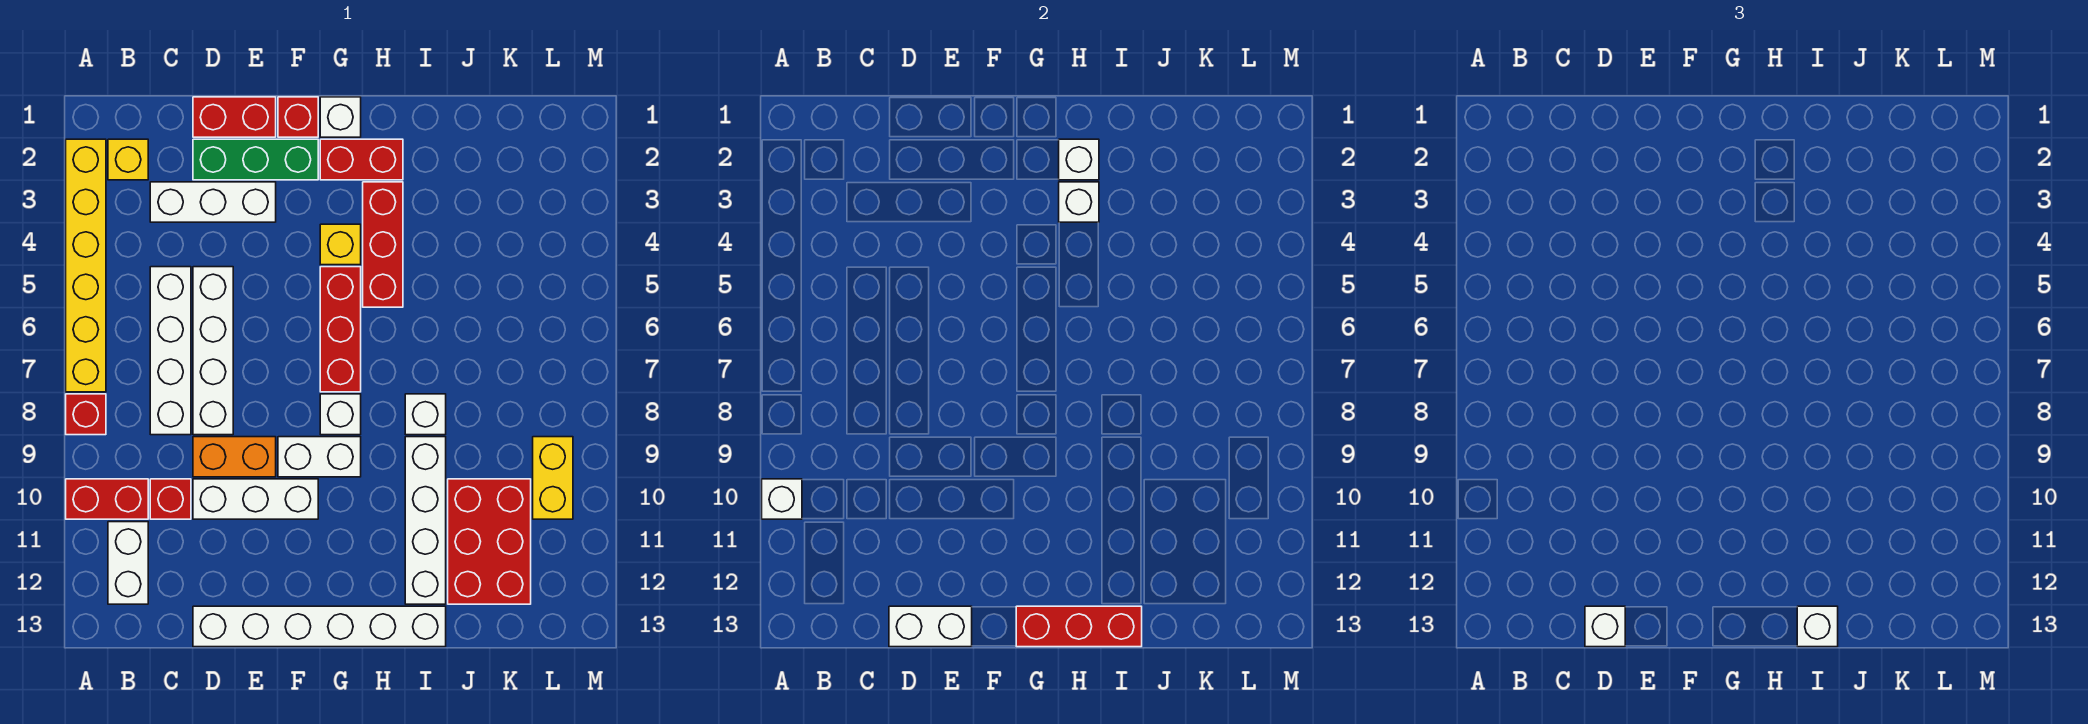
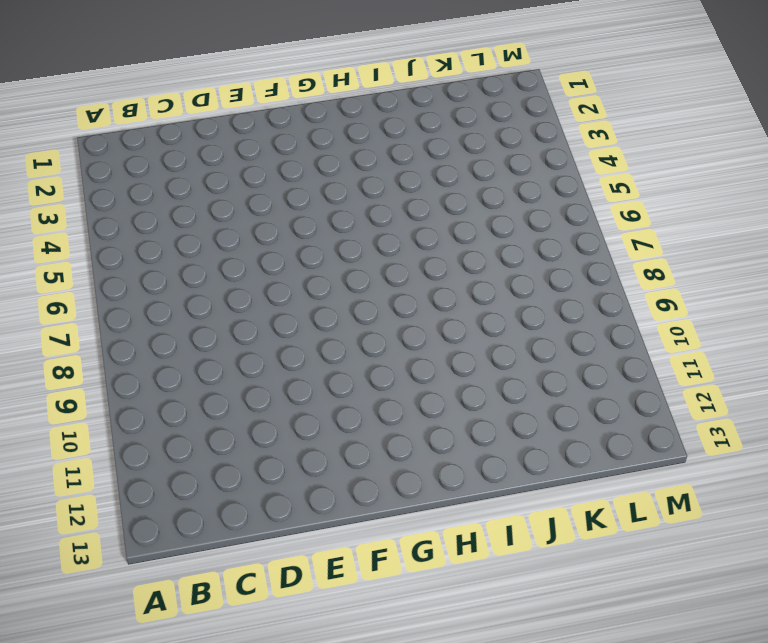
none -> yellow brick A2:A7 level 1
none -> red brick A8 level 1
none -> red brick A10:B10 level 1
none -> yellow brick B2 level 1

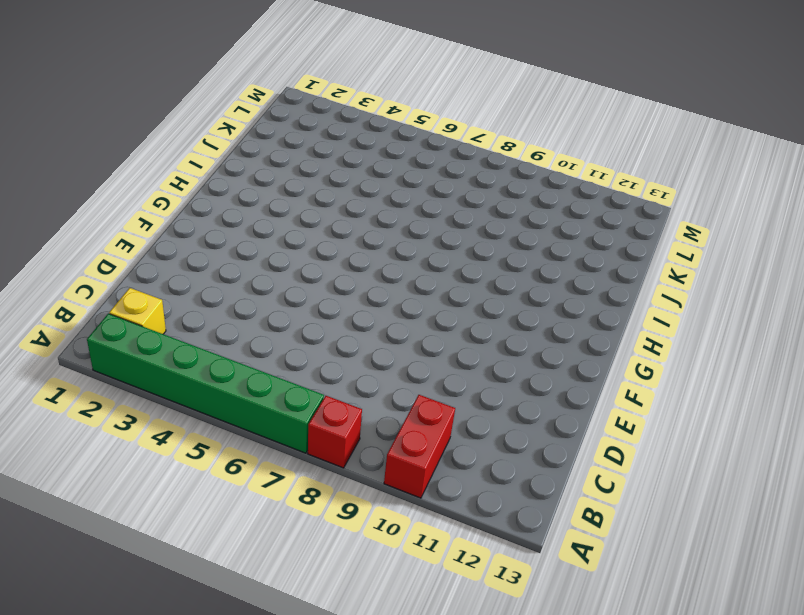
green brick A2:A7 level 1 -> yellow brick A2:A7 level 1
none -> white brick B11:B12 level 1
none -> white brick C3:E3 level 1
none -> white brick C5:C8 level 1
none -> red brick C10 level 1

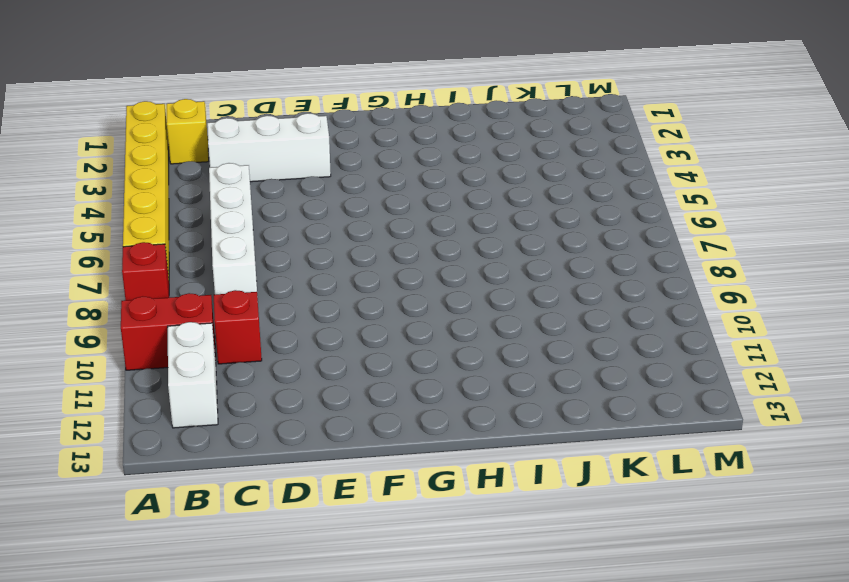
none -> red brick D1:E1 level 1
none -> green brick D2:F2 level 1
none -> white brick D5:D8 level 1
none -> orange brick D9:E9 level 1

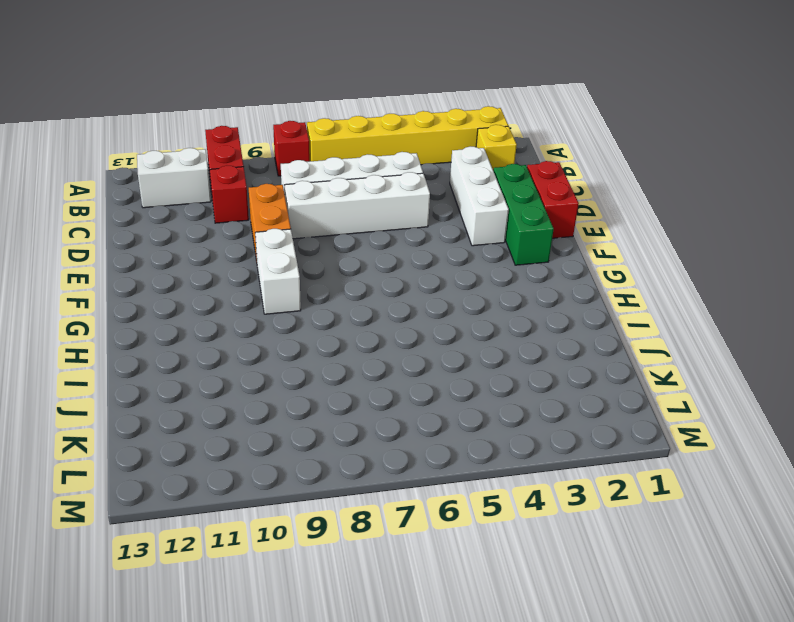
none -> white brick D10:F10 level 1
none -> white brick D13:I13 level 1
none -> red brick F1 level 1
none -> white brick G1 level 1

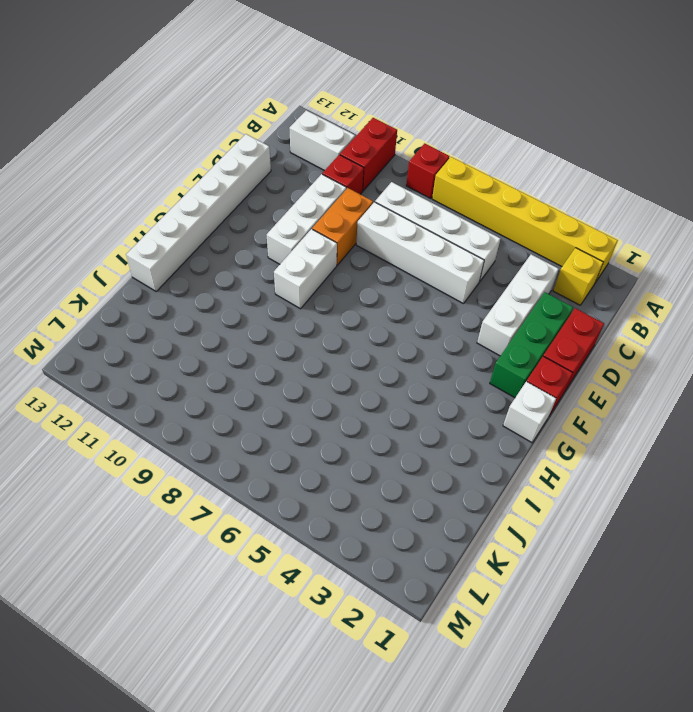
none -> red brick G2:H2 level 1
none -> yellow brick G4 level 1
none -> red brick G5:G7 level 1
none -> white brick G8 level 1

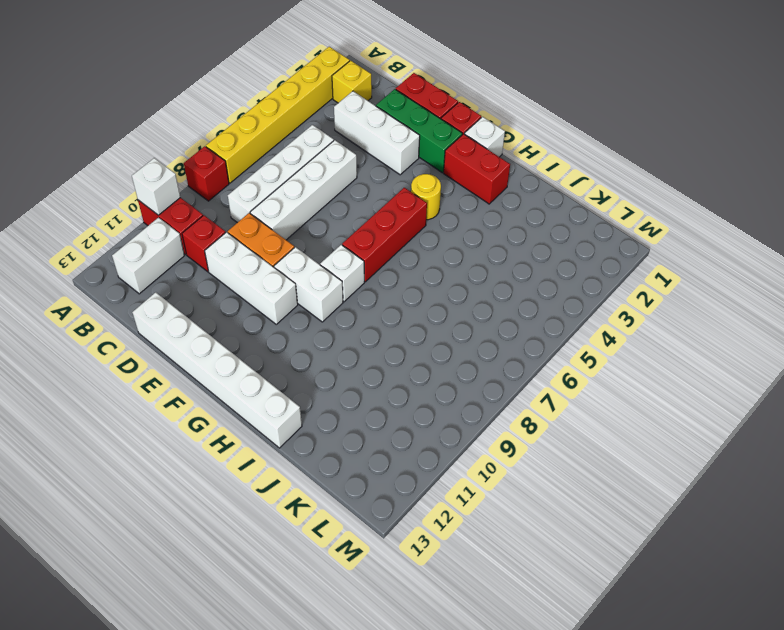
yellow round brick G4 level 1 -> yellow brick G4 level 1
none -> red brick H3:H5 level 1
none -> white brick I8 level 1
none -> white brick I9:I12 level 1
none -> red brick J10:K12 level 1

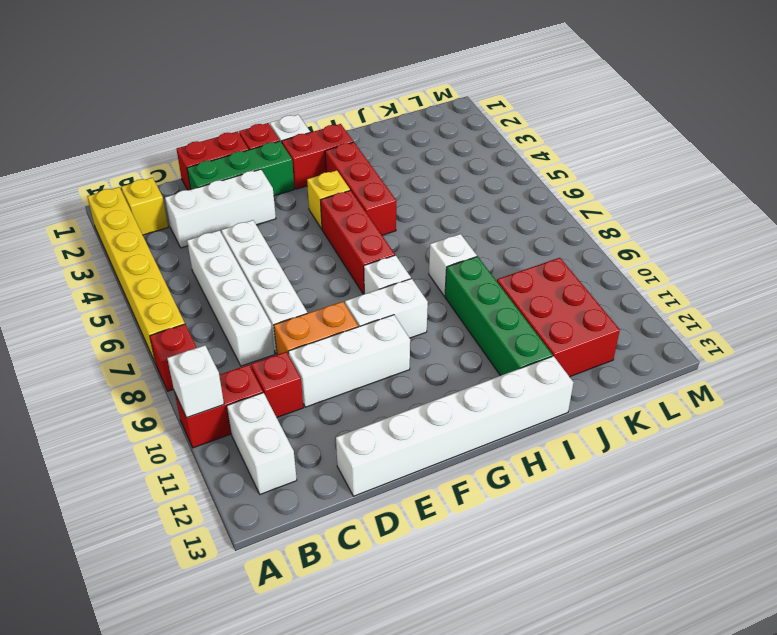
green brick I9:I12 level 1 -> white brick I9:I12 level 1
none -> yellow brick L9:L10 level 1
none -> white brick D13:E13 level 2
none -> red brick G13:I13 level 2
none -> white brick H2 level 2

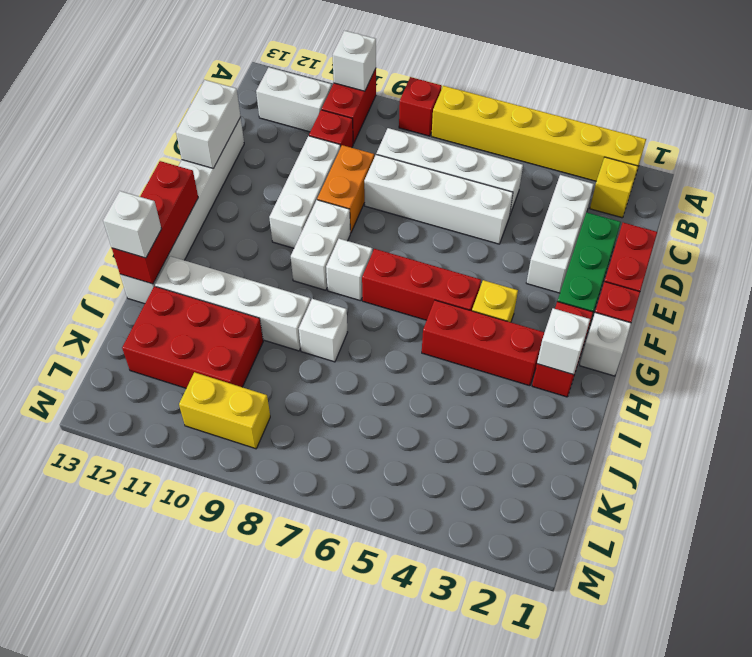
none -> white brick H3 level 2
none -> white brick D13 level 3

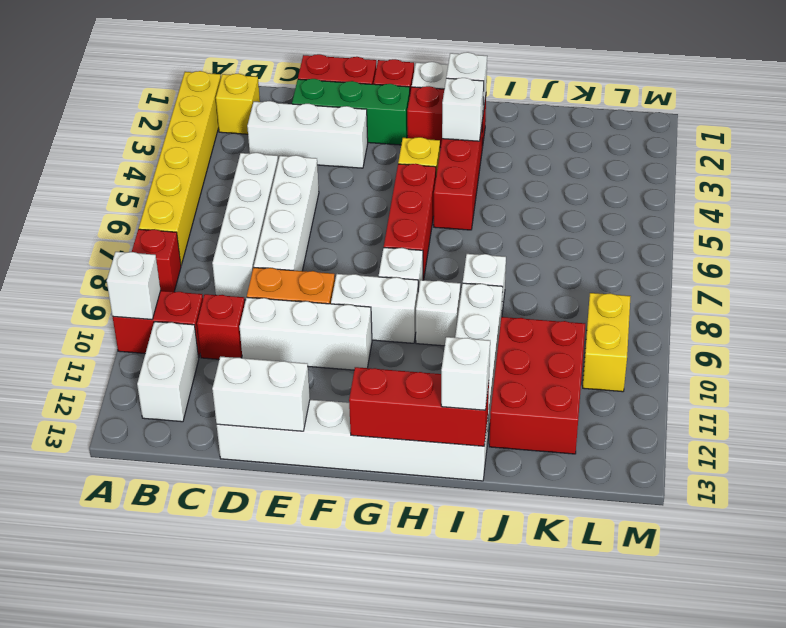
white brick H9 level 1 -> white brick D13 level 3

